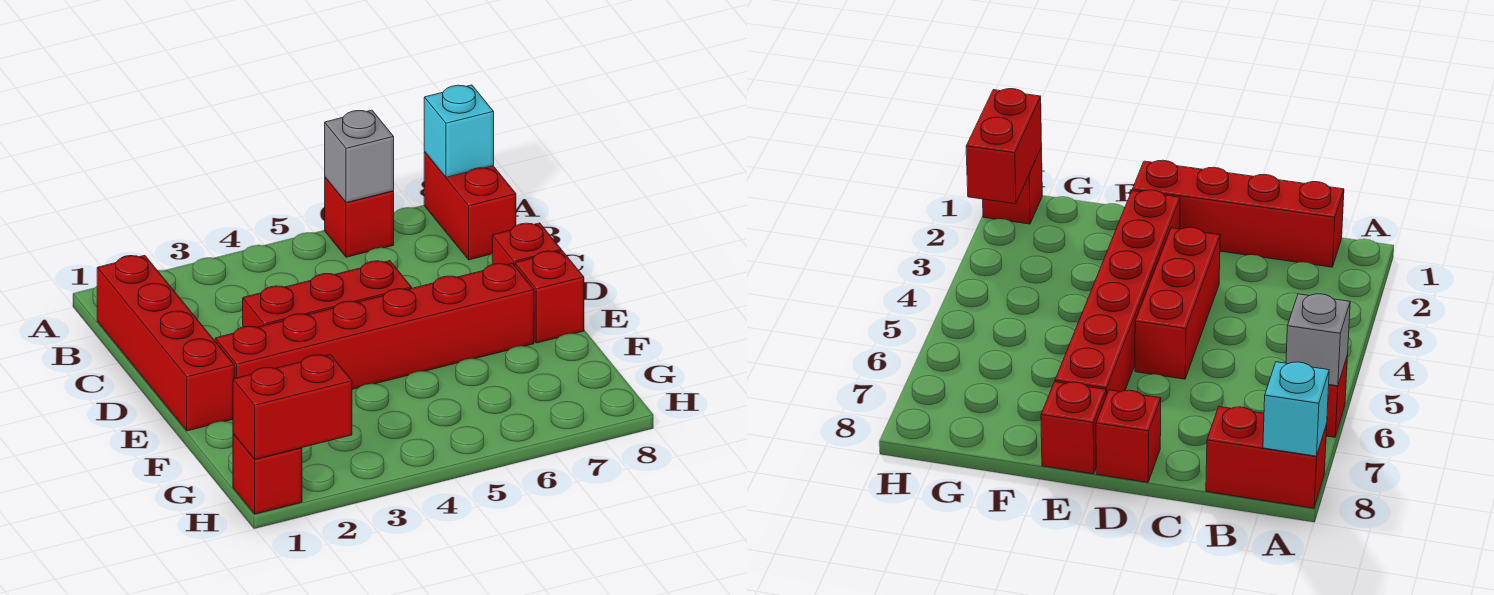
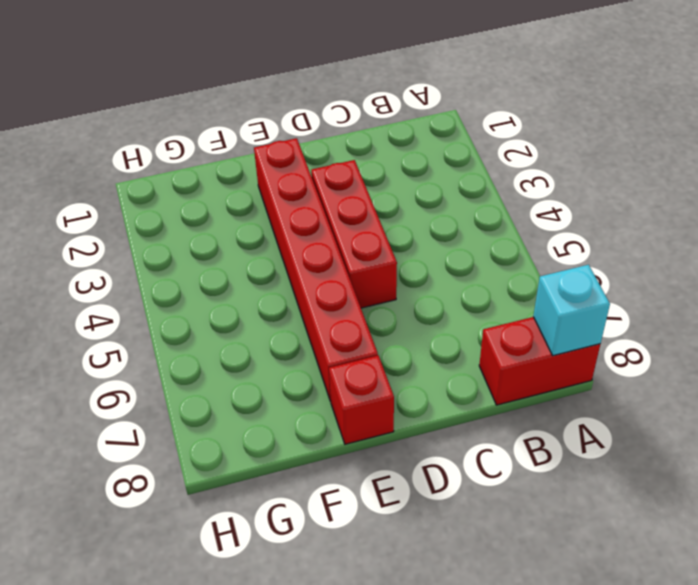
none -> red brick A6 level 1
none -> red brick B1:E1 level 1

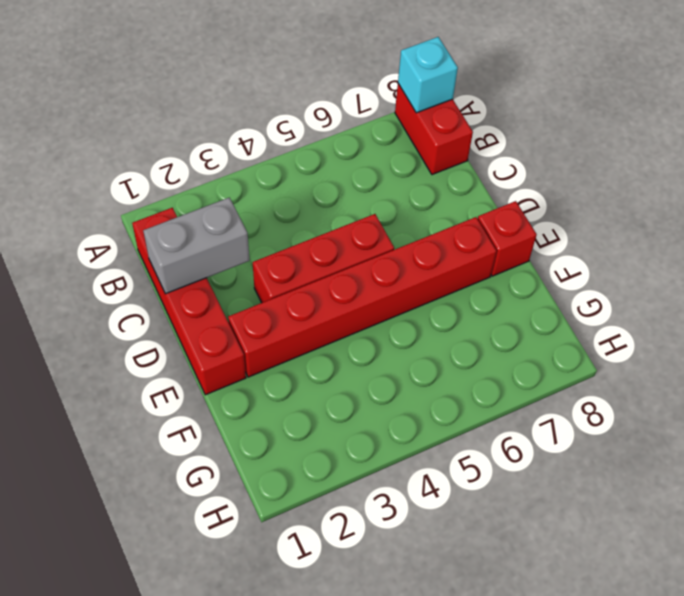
grey brick C1:C2 level 2 -> none
none -> red brick A6 level 1
none -> red brick D8 level 1

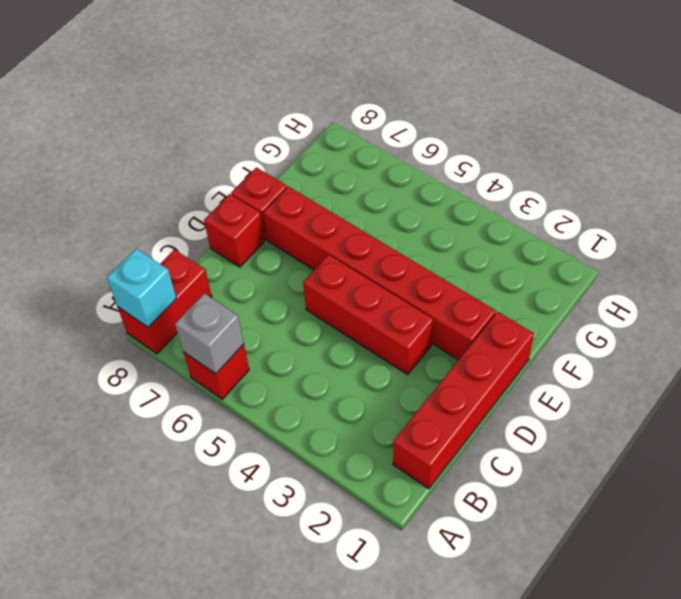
none -> red brick H1 level 1
none -> red brick H1:H2 level 2

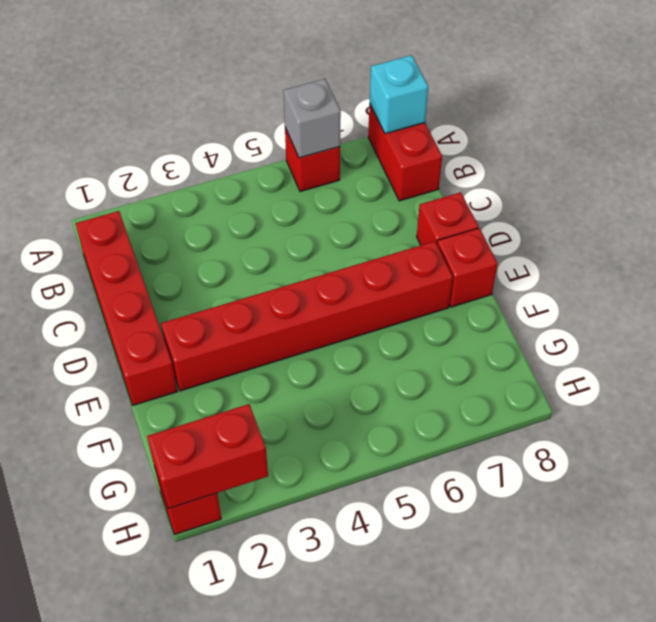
none -> red brick D3:D5 level 1

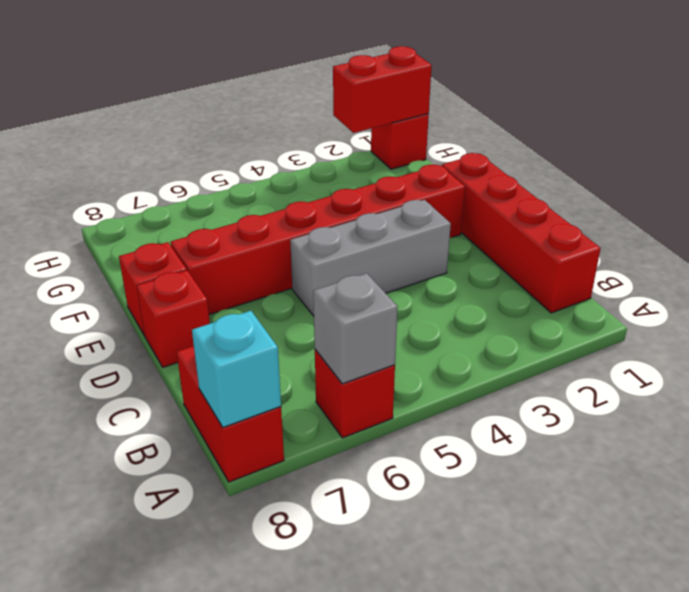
grey brick D3:D5 level 1 -> red brick D3:D5 level 1

